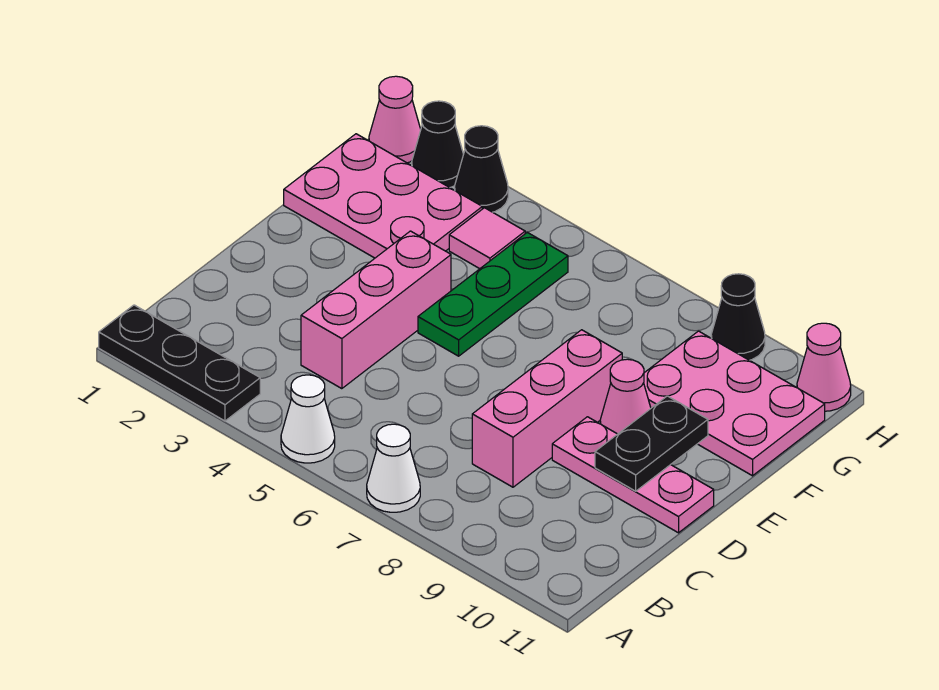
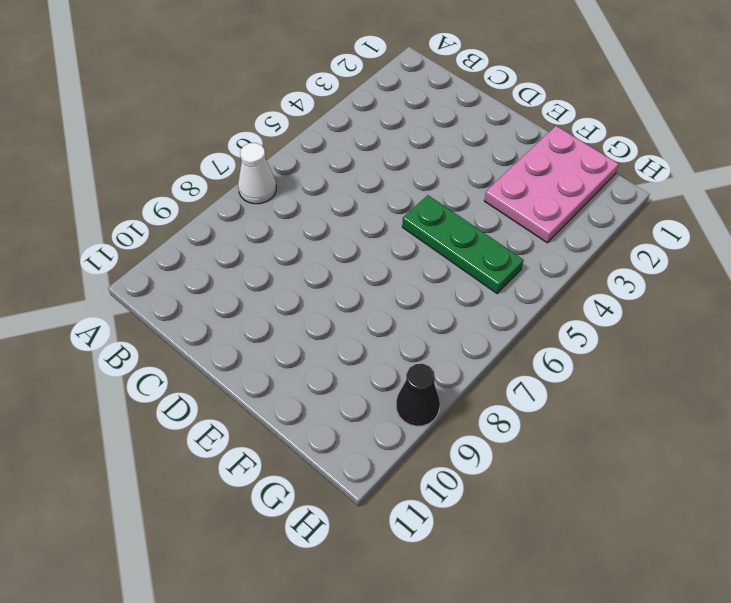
none -> black plate A1:A3 level 1
none -> white cone A5 level 1
none -> pink brick C4:E4 level 1

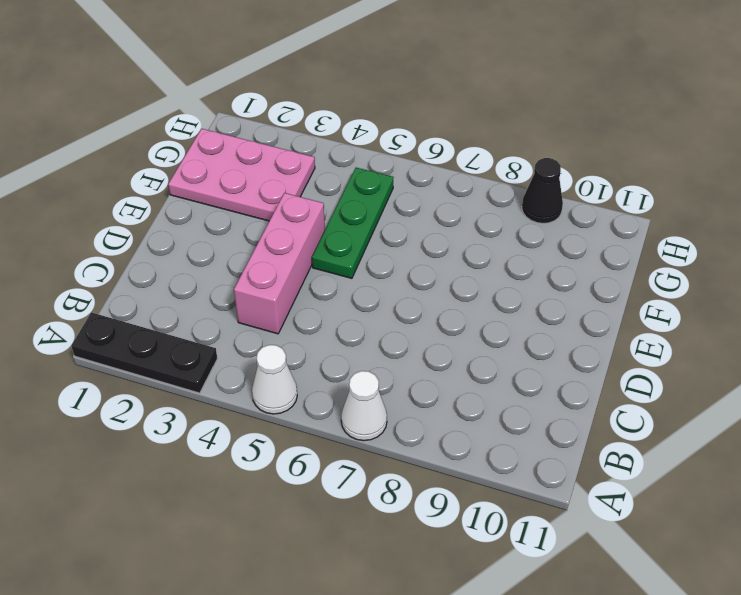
none -> pink brick C8:E8 level 1
none -> pink plate D9:D11 level 1
none -> pink cone E9 level 1

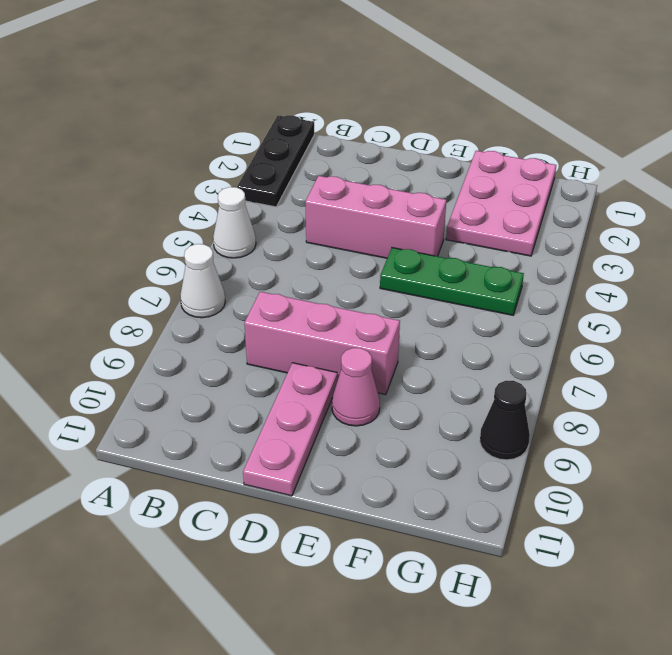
none -> pink plate F9:G11 level 1
none -> pink tile G4 level 1
none -> pink cone H1 level 1

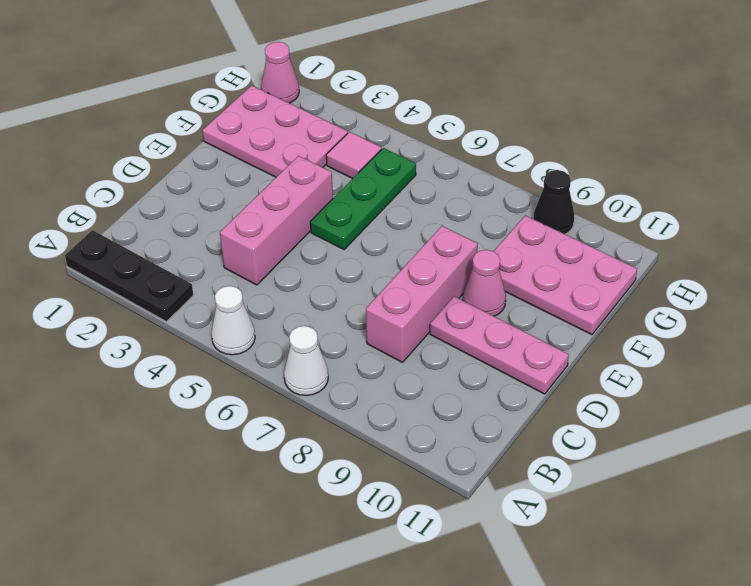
none -> black cone H2 level 1
none -> black cone H3 level 1
none -> pink cone H11 level 1

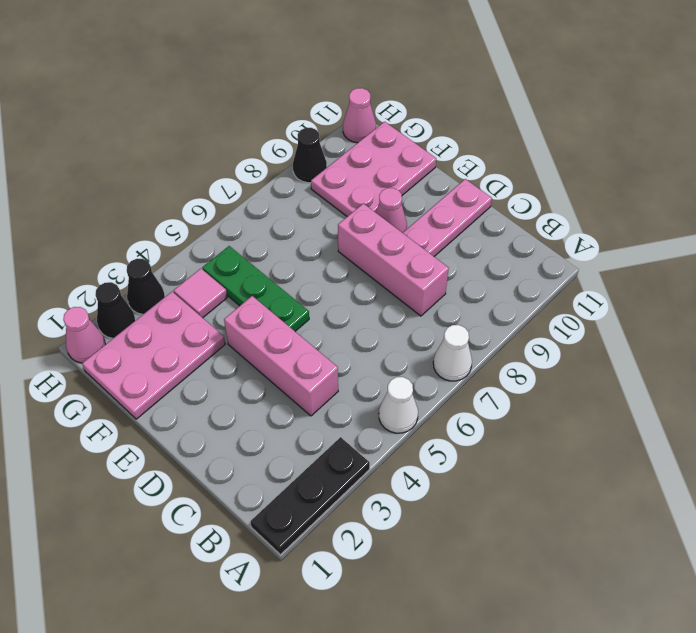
none -> black plate D10:E10 level 2

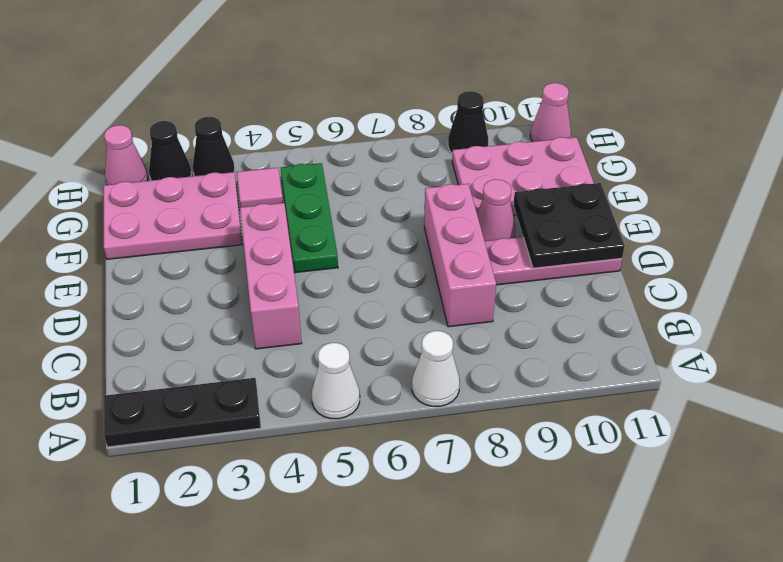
black plate D10:E11 level 2 -> black plate D10:E10 level 2

